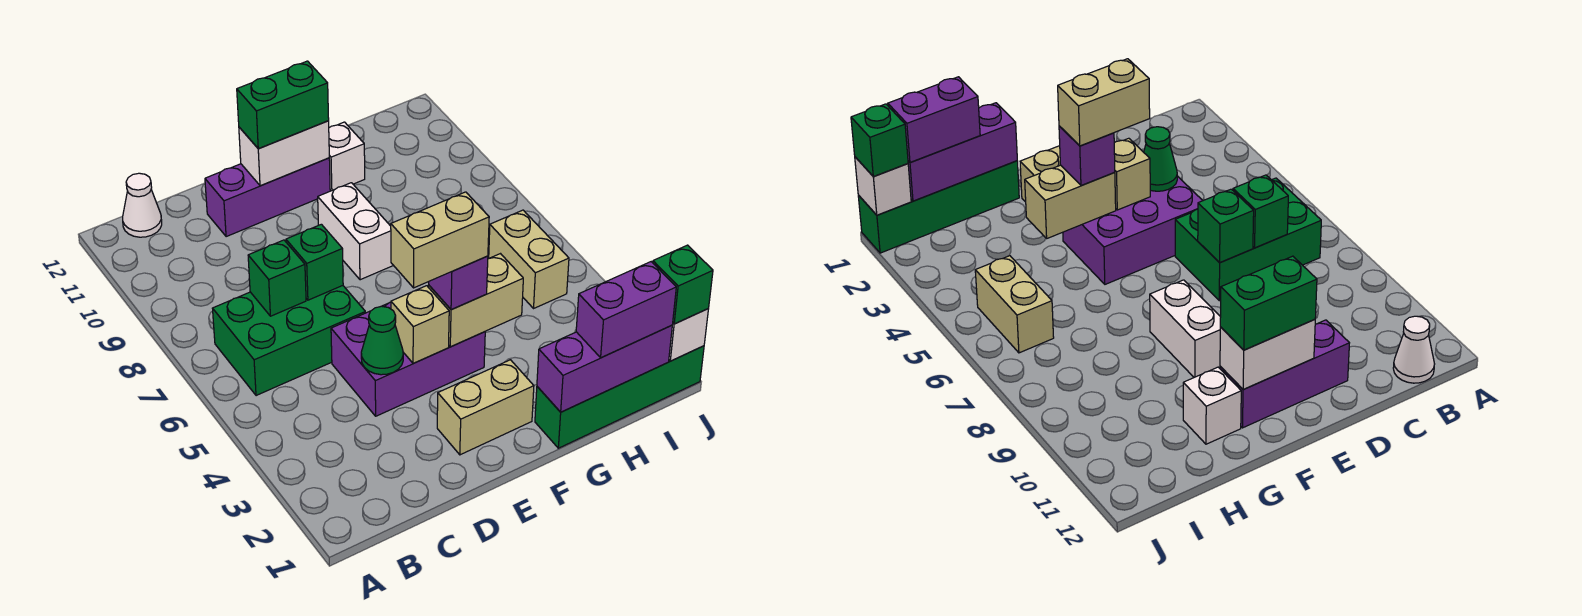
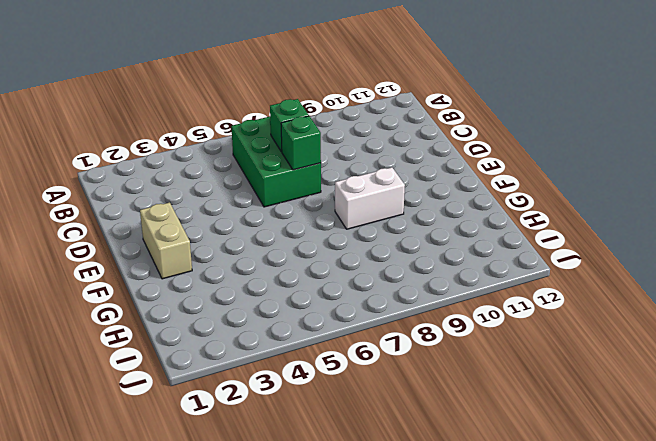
none -> white cone B12 level 1
none -> purple brick D4:F5 level 1
none -> purple brick D11:F11 level 1

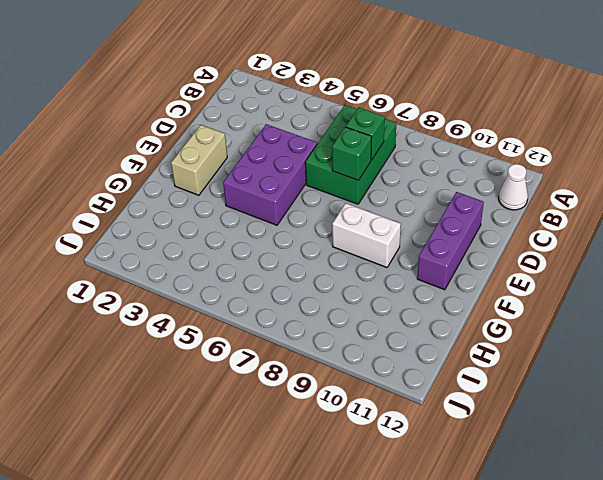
none -> green brick G1:J1 level 1
none -> white brick G11 level 1
none -> tan brick I5:I6 level 1

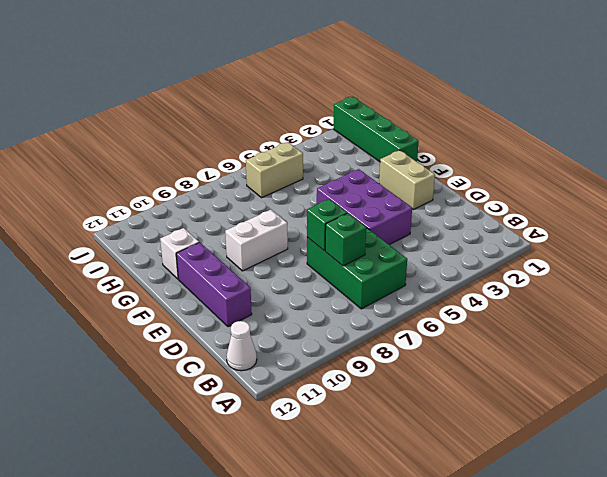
none -> green cone D4 level 2
none -> tan brick E4 level 2
none -> white brick E11:F11 level 2

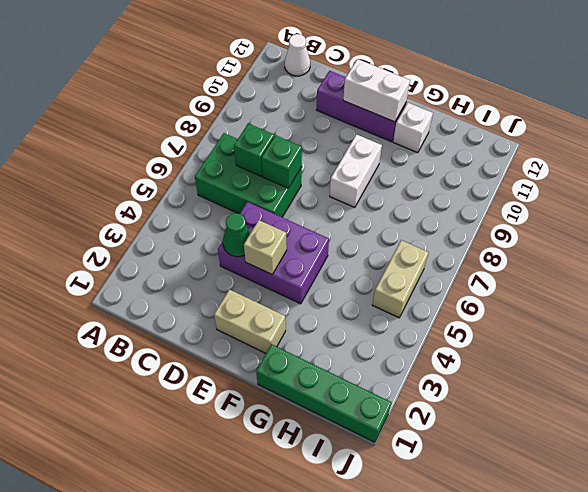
none -> tan brick F4:G4 level 2
none -> purple brick G1:I1 level 2
none -> white brick J1 level 2

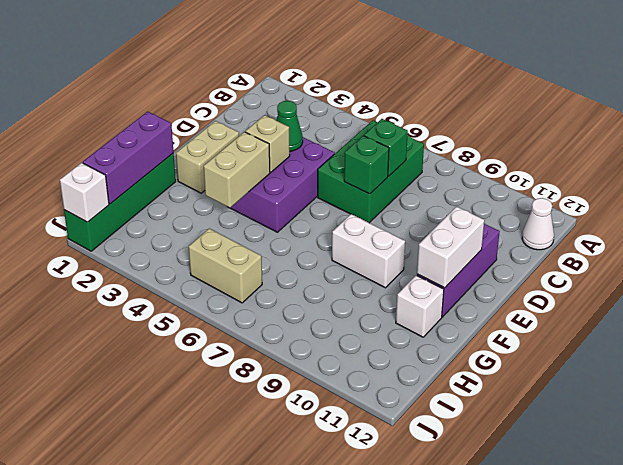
none -> green brick E11:F11 level 3
none -> purple brick F4 level 3
none -> purple brick H1:I1 level 3

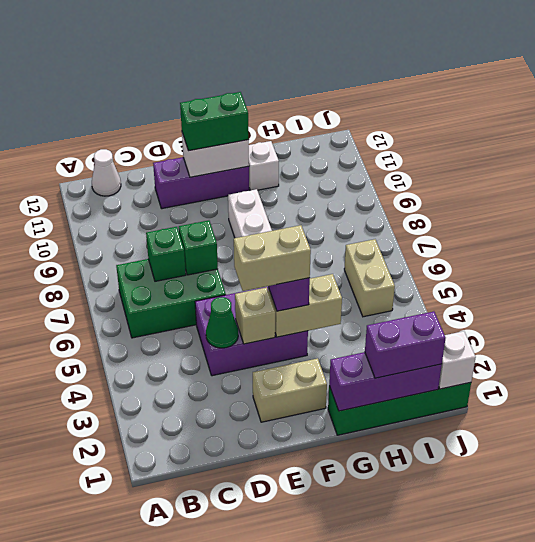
none -> green brick J1 level 3

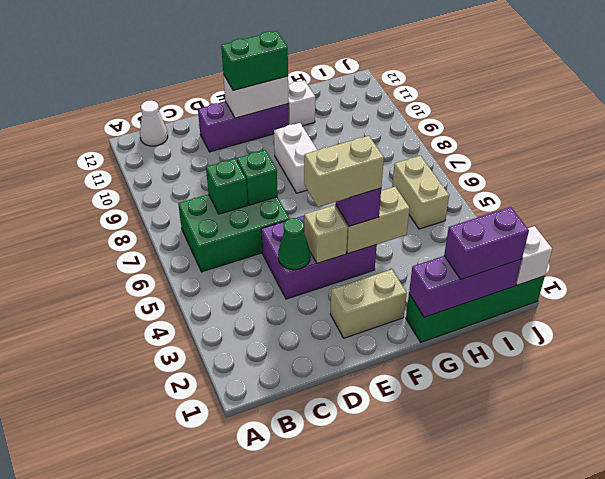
none -> green brick J1 level 3

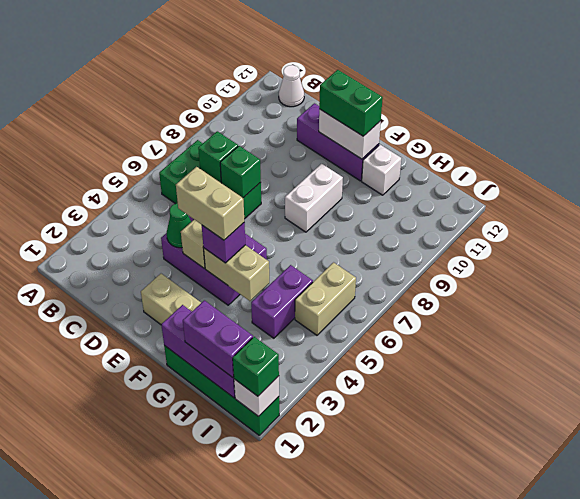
purple brick H4:H5 level 1 -> none

